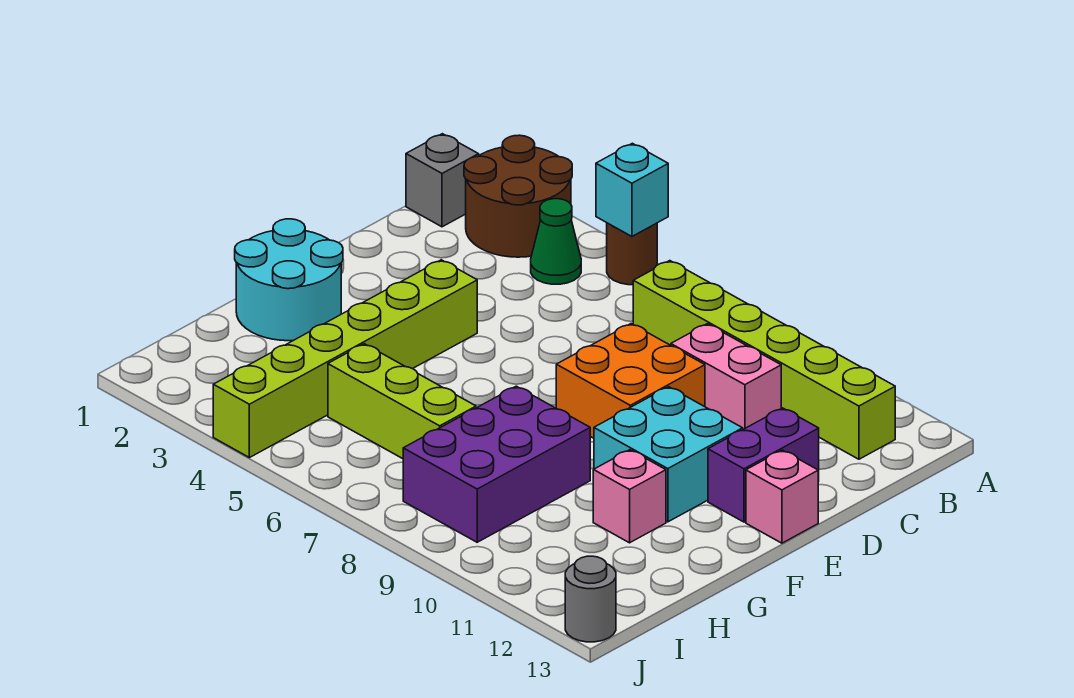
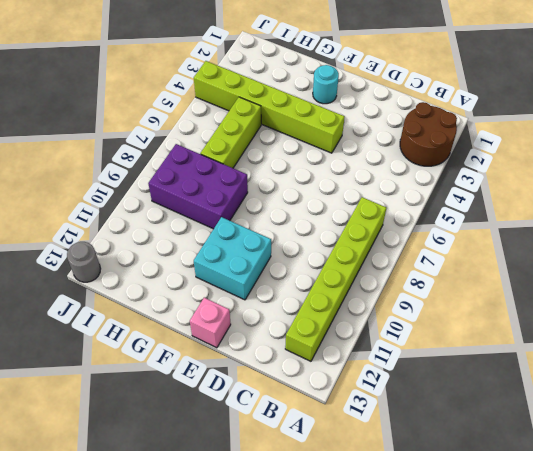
cyan round brick F2 level 1 -> cyan round brick F1:G2 level 1
none -> brown round brick A5 level 1
none -> grey brick B1 level 1
none -> green cone B4 level 1

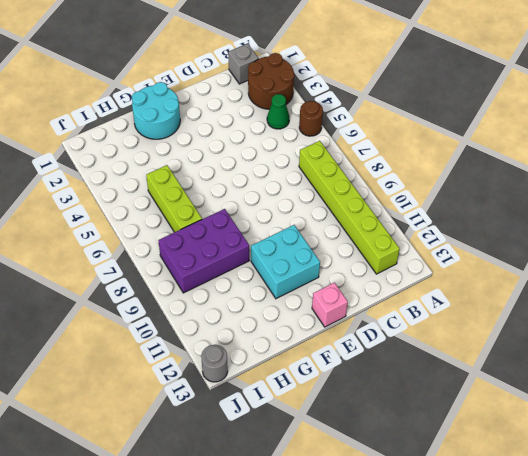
none -> pink brick C9:C10 level 1
none -> orange brick D8:E9 level 1
none -> purple brick D12:E12 level 1

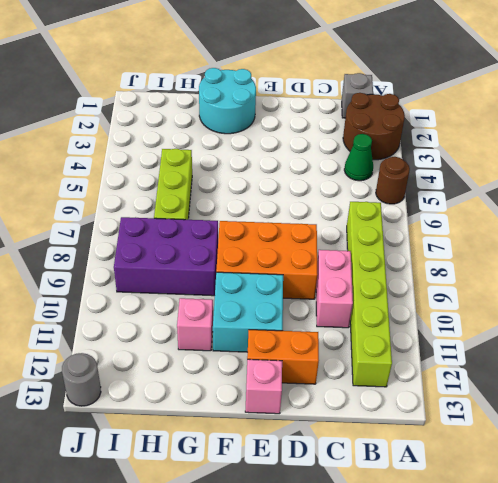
orange brick D8:F9 level 1 -> orange brick D8:E9 level 1
orange brick D12:E12 level 1 -> purple brick D12:E12 level 1
none -> lime brick E4:J4 level 1
none -> cyan brick A5 level 2

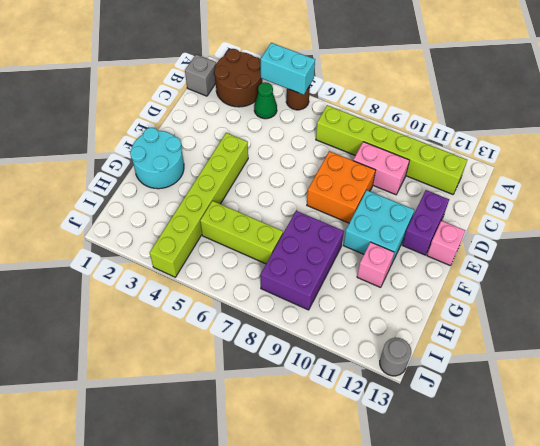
cyan brick A4:A5 level 2 -> cyan brick A5 level 2

